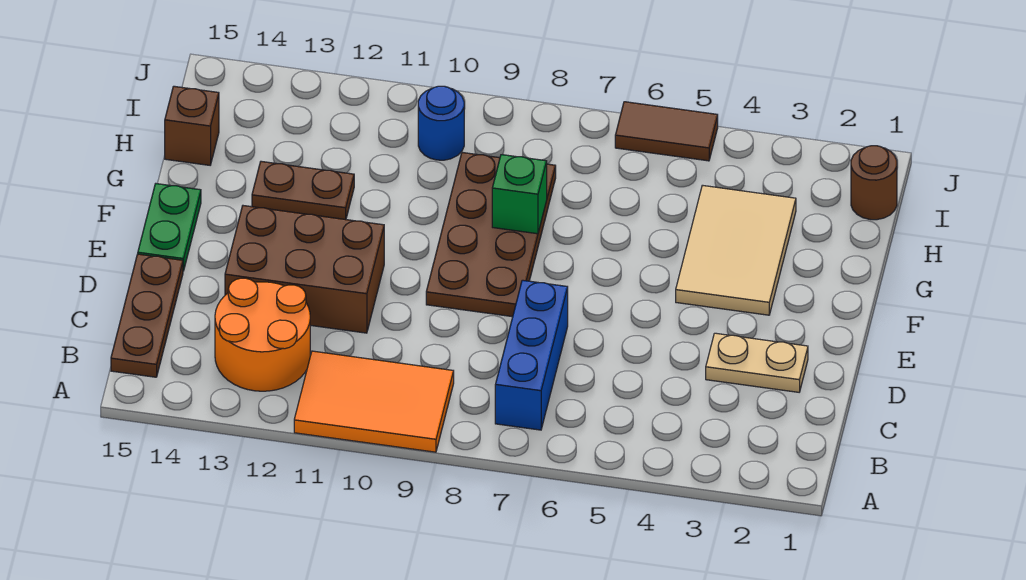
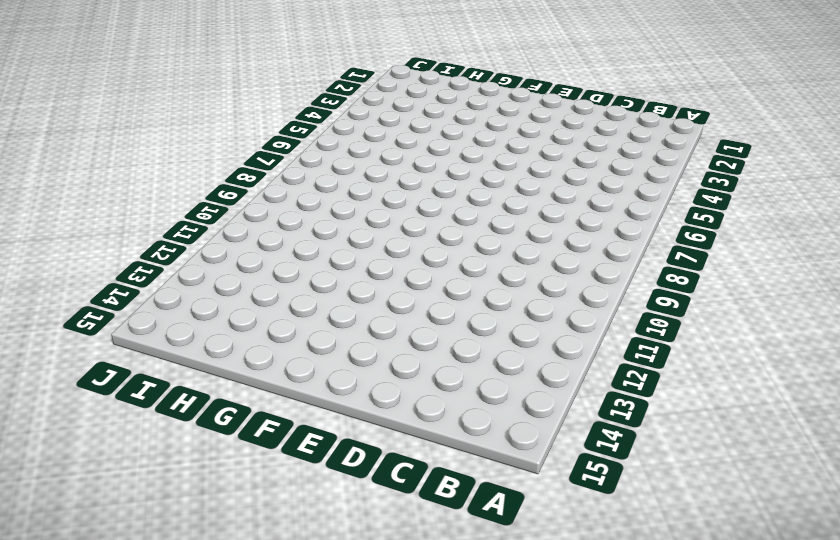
none -> orange tile A9:B11 level 1
none -> blue brick B7:D7 level 1
none -> orange round brick B12:C13 level 1

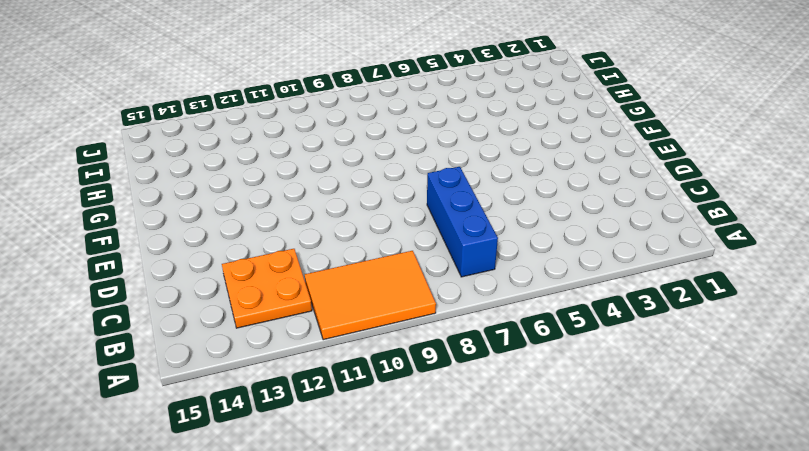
orange plate B12:C13 level 1 -> orange round brick B12:C13 level 1
none -> brown plate B15:D15 level 1
none -> tan plate D2:D3 level 1
none -> brown brick D11:E13 level 1

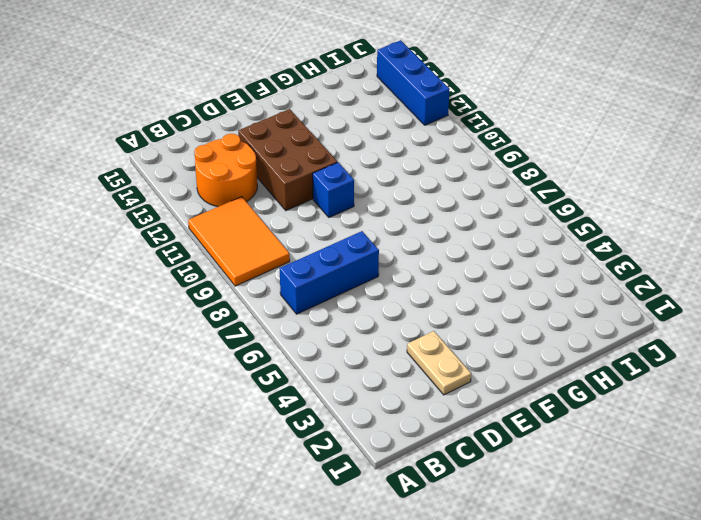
blue brick E10 level 1 -> none
blue brick J12:J14 level 1 -> none
none -> brown plate B15:D15 level 1
none -> brown plate E8:H9 level 1
none -> green plate E15:F15 level 1

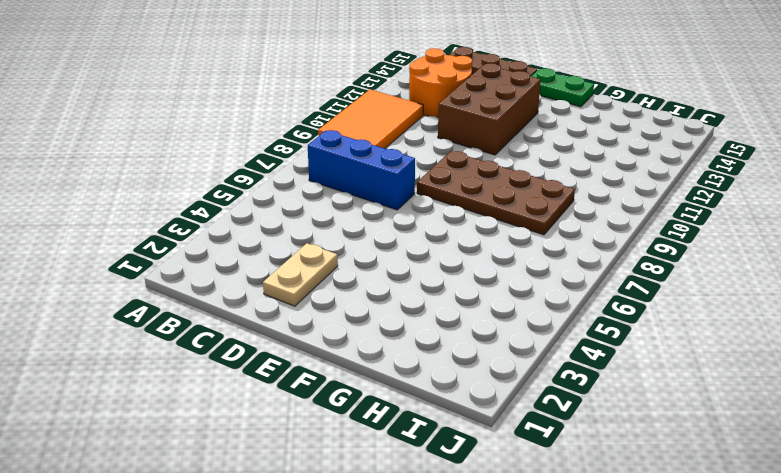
none -> tan tile F3:H4 level 1
none -> brown plate G12:G13 level 1
none -> brown brick H15 level 1

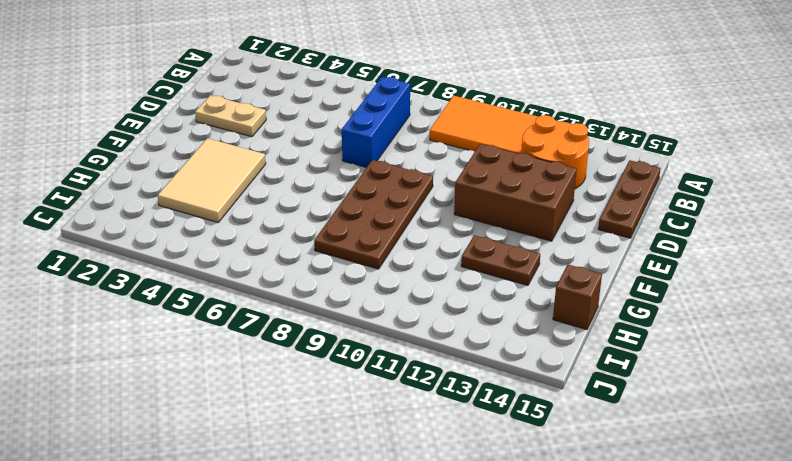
none -> green plate E15:F15 level 1
none -> brown round brick I1 level 1
none -> blue round brick I10 level 1

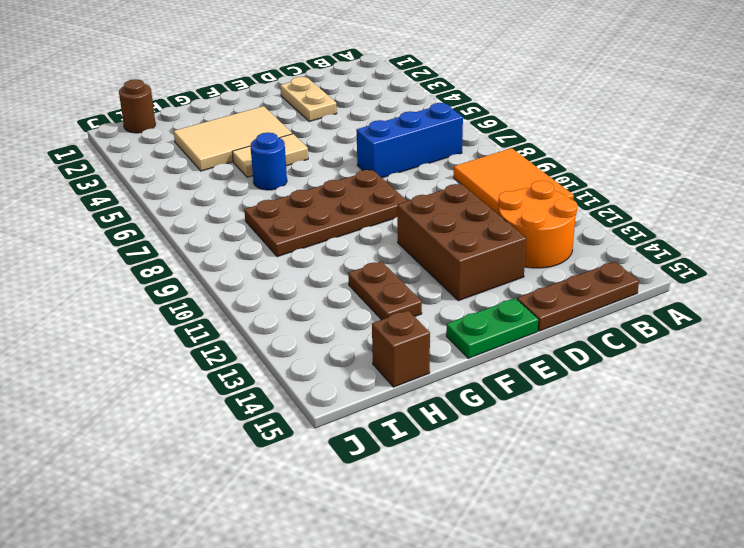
tan tile F5:G5 level 1 -> none
blue round brick G6 level 1 -> blue round brick I10 level 1
none -> brown tile J5:J6 level 1
none -> green brick G8 level 2

